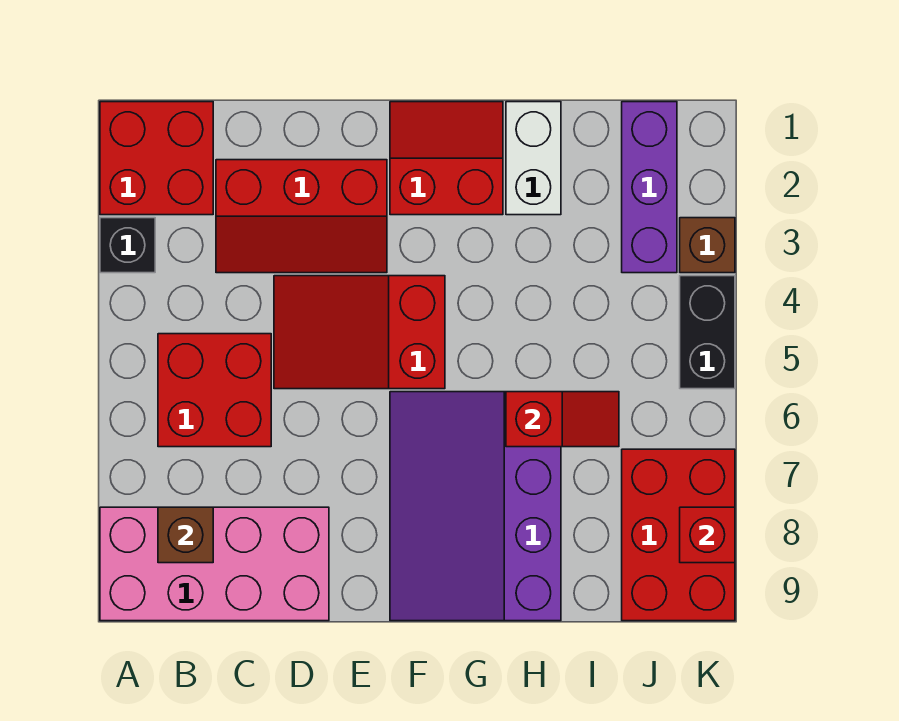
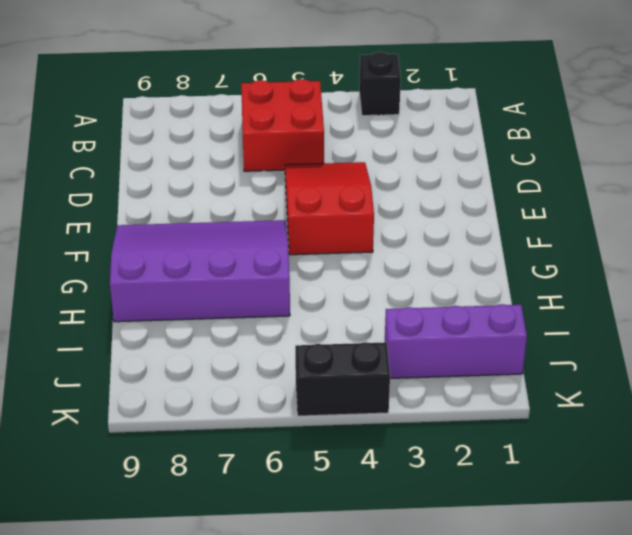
none -> red brick A1:B2 level 1
none -> pink brick A8:D9 level 1
none -> red slope C2:E3 level 1 top 2

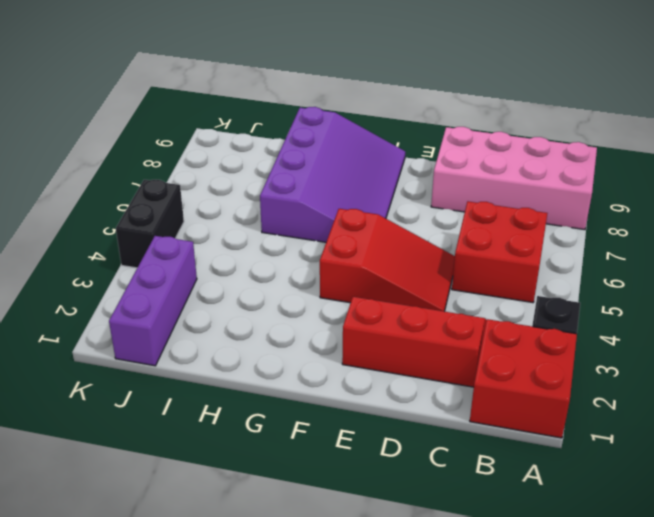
none -> red slope F1:G2 level 1 top 2
none -> white brick H1:H2 level 1
none -> red brick J7:K9 level 1

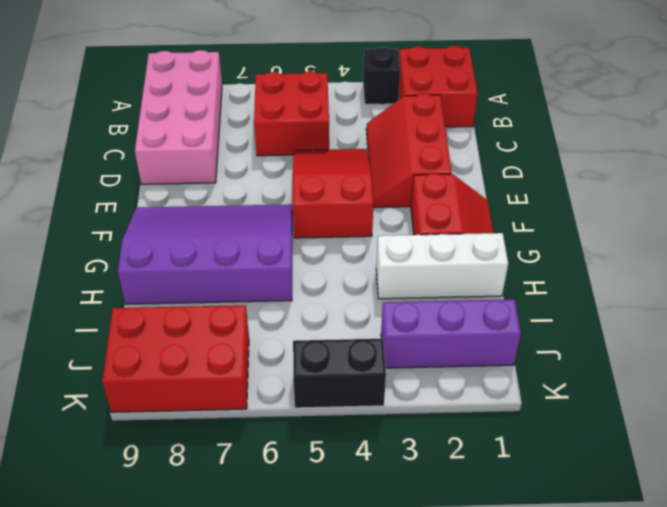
white brick H1:H3 level 1 -> white brick H1:H2 level 1
none -> brown brick K3 level 1
none -> brown brick B8 level 2
none -> red slope H6:I6 level 2 top H

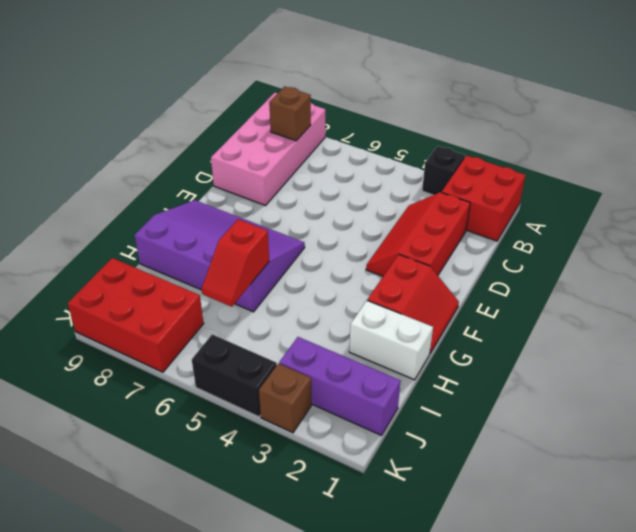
none -> red brick B5:C6 level 1
none -> red slope D4:F5 level 1 top F
none -> red brick K8 level 2

